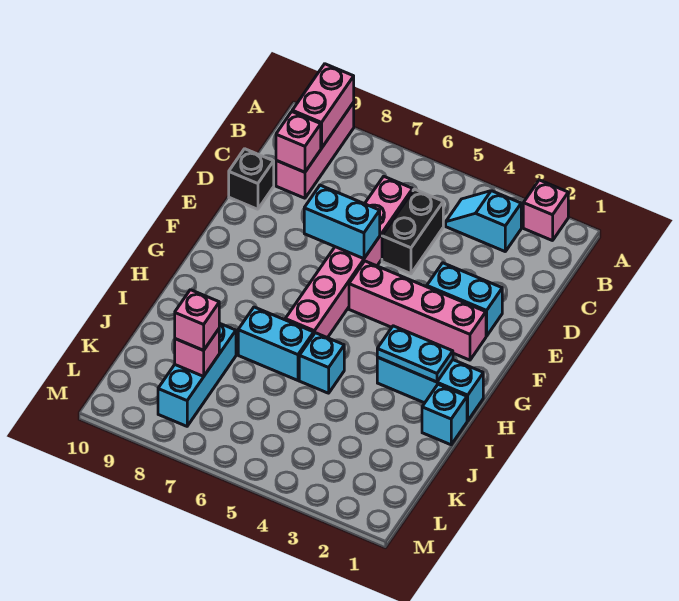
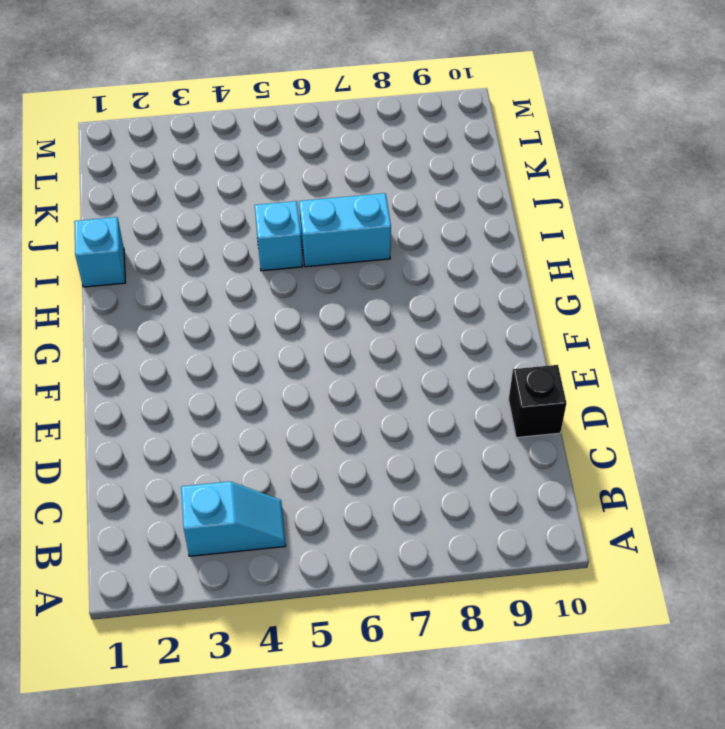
none -> pink brick A2 level 1
none -> pink brick A9:C9 level 1
none -> black brick C5:D5 level 1

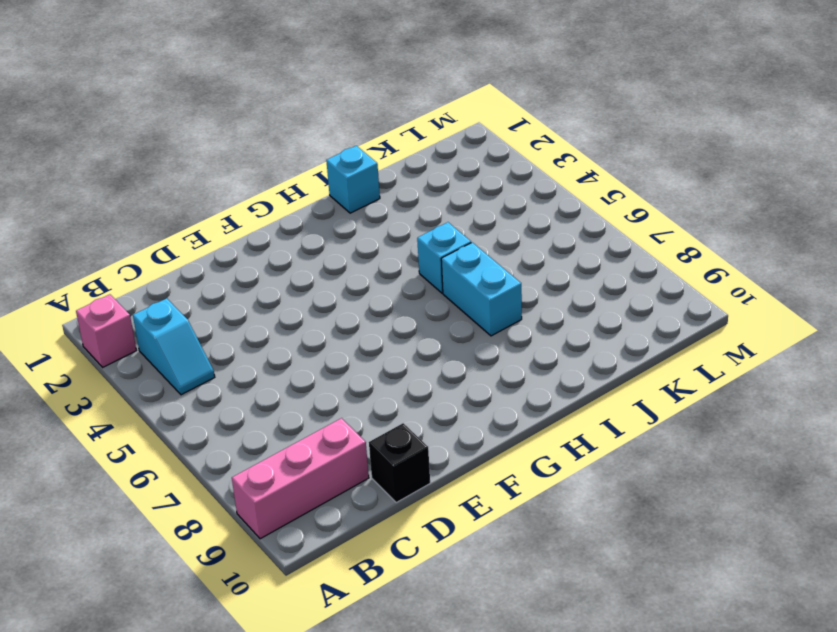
none -> black brick C5:D5 level 1
none -> pink brick C6:H6 level 1
none -> cyan brick E2:E3 level 1

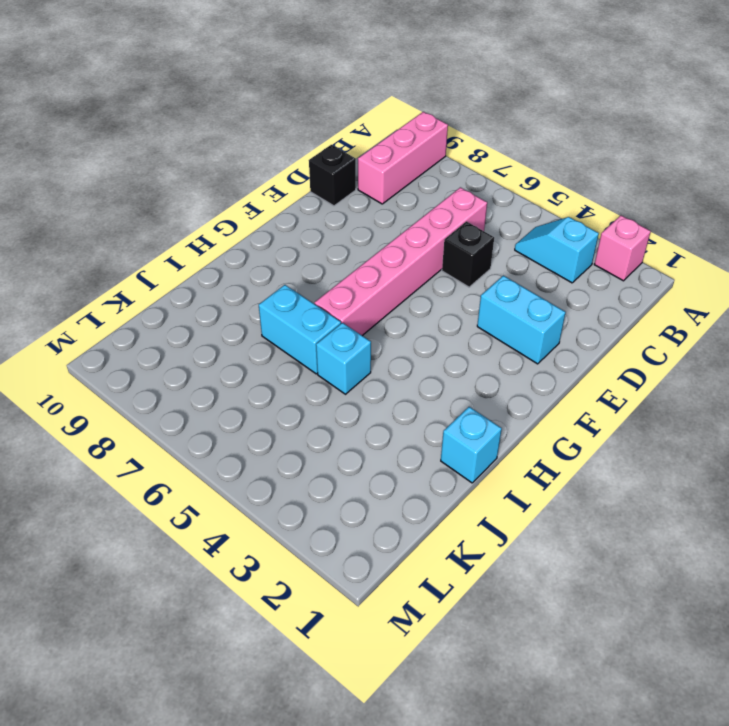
black brick D5 level 1 -> black brick C5:D5 level 1
none -> pink brick F2:F5 level 1
none -> cyan brick H1:H3 level 1
none -> cyan brick J8:L8 level 1

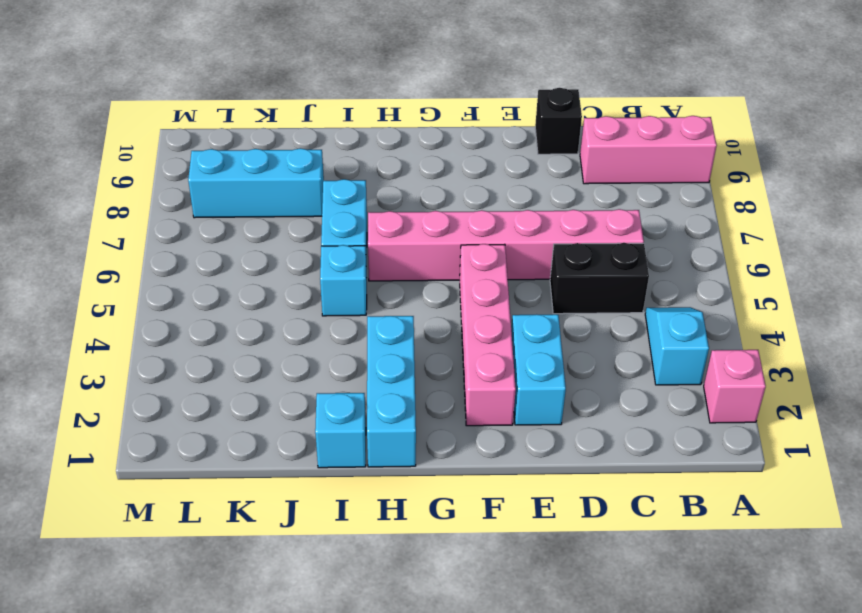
none -> pink brick A9:B9 level 2
none -> pink brick C9 level 2
none -> cyan brick E6:E7 level 2

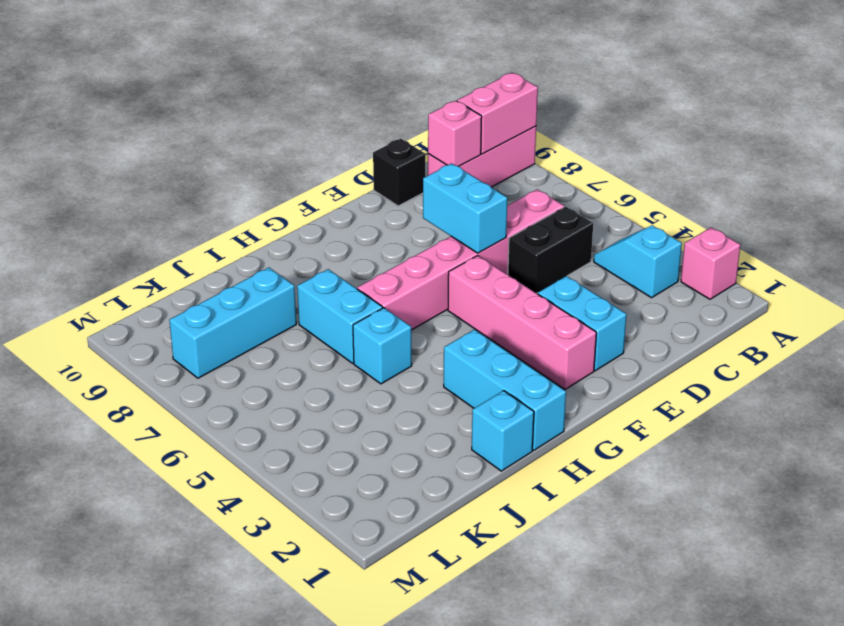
none -> cyan plate H2:H3 level 2
none -> pink brick K8 level 2
none -> pink brick K8 level 3

